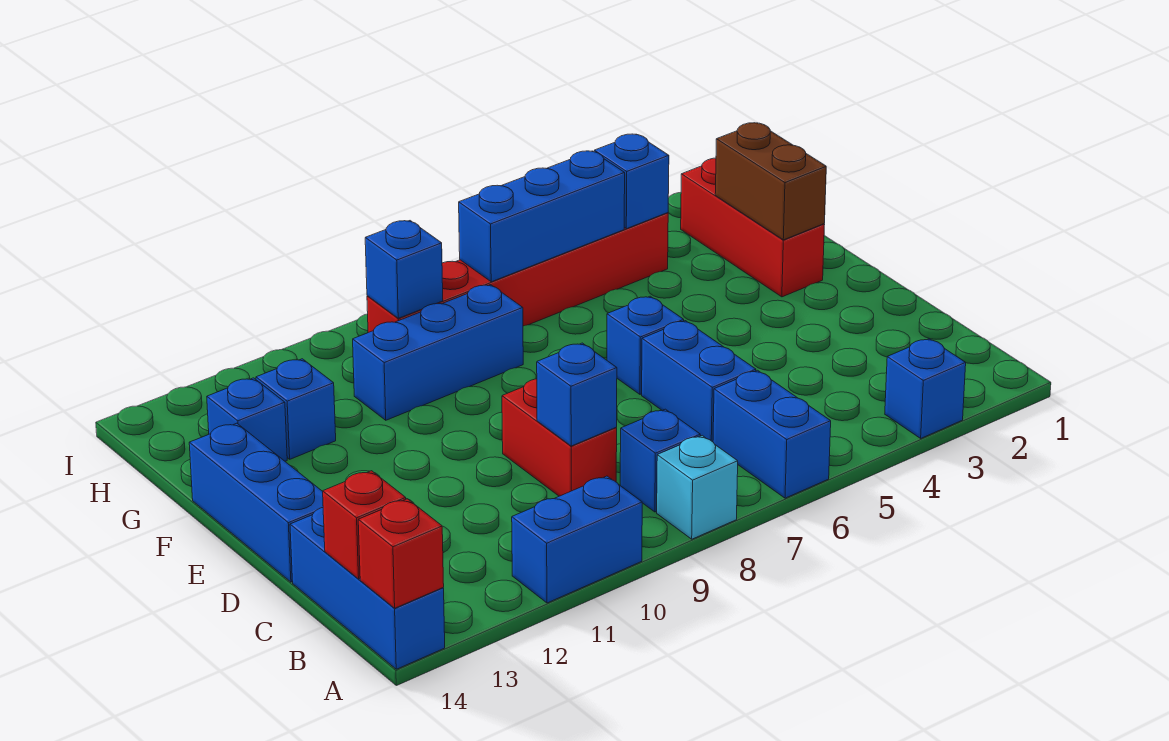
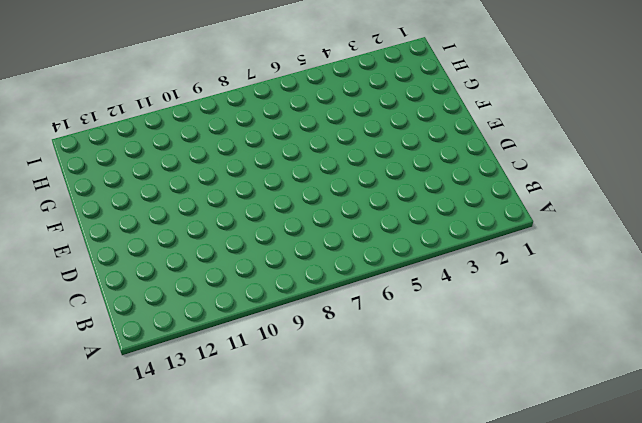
none -> blue brick A3 level 1
none -> blue brick A6:B6 level 1
none -> cyan brick A8 level 1

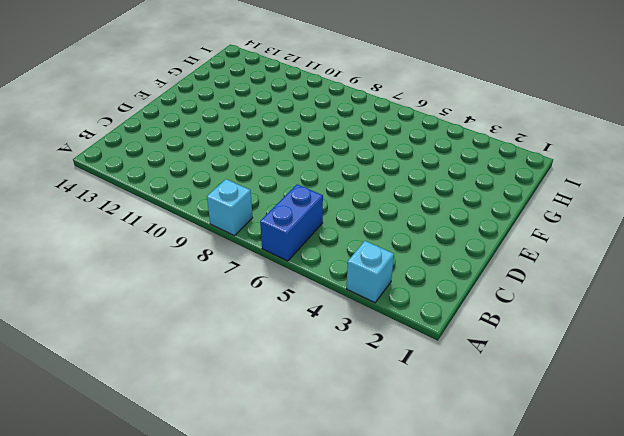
cyan brick A3 level 1 -> blue brick A3 level 1
none -> blue brick A10:A11 level 1
none -> blue brick A14:C14 level 1
none -> blue brick B8 level 1

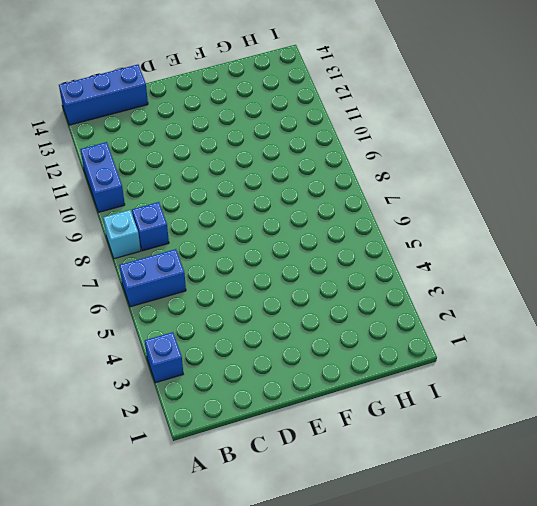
none -> blue brick C6:D6 level 1
none -> red brick C9:D9 level 1
none -> blue brick D14:F14 level 1

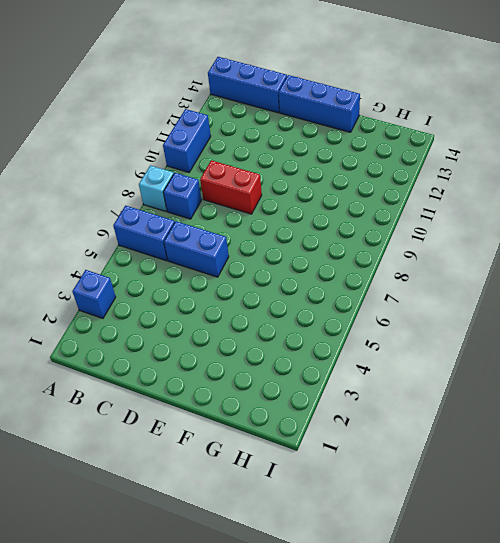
none -> blue brick E6 level 1
none -> red brick F2:H2 level 1
none -> blue brick G8:G10 level 1

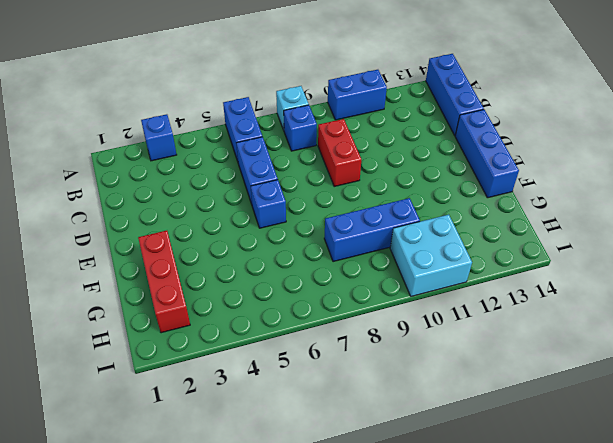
cyan brick H10:I11 level 1 -> none
none -> blue brick G12 level 1
none -> blue brick G13 level 1
none -> red brick H4:H9 level 1

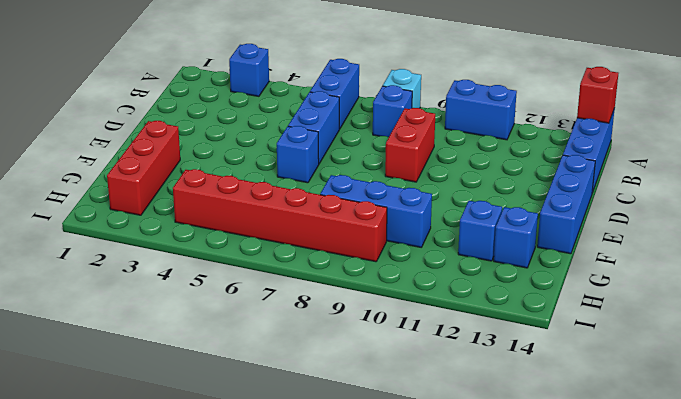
none -> red brick B14 level 2
none -> blue brick C9 level 2
none -> brown brick F2:G2 level 2

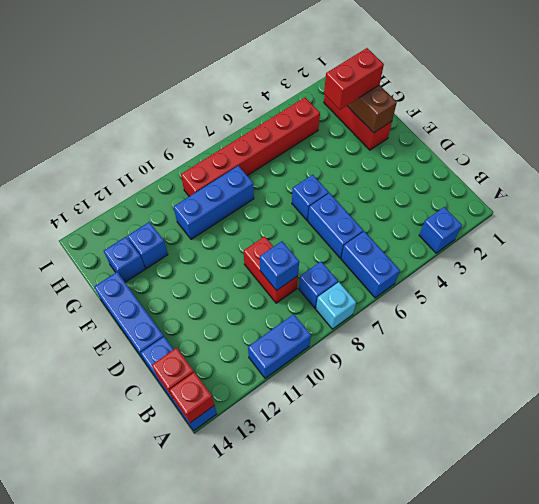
red brick G2:G3 level 3 -> none
none -> blue brick H4 level 2
none -> blue brick H5:H7 level 2
none -> blue brick H9 level 2

